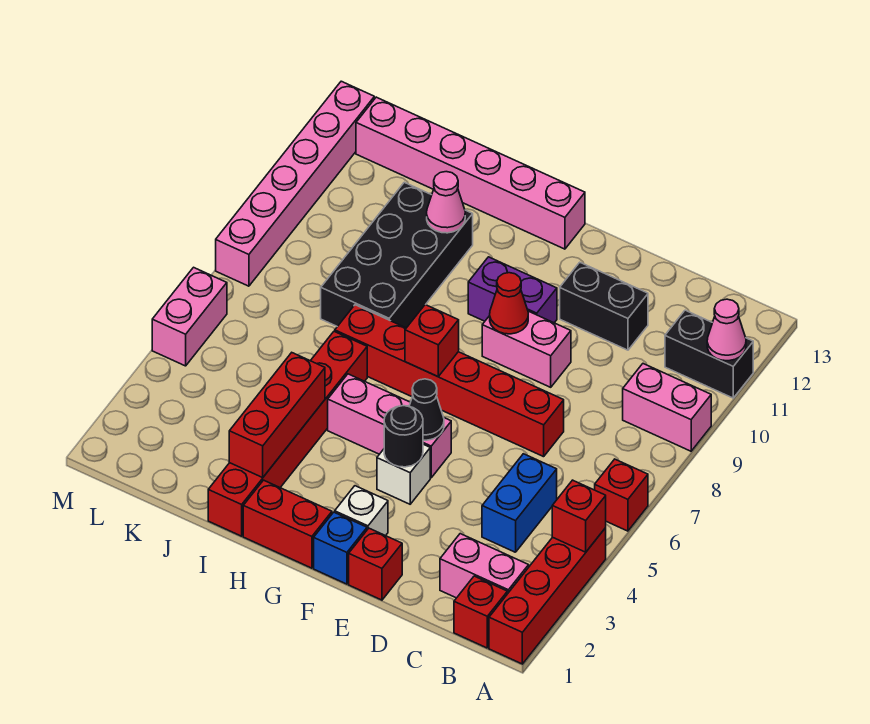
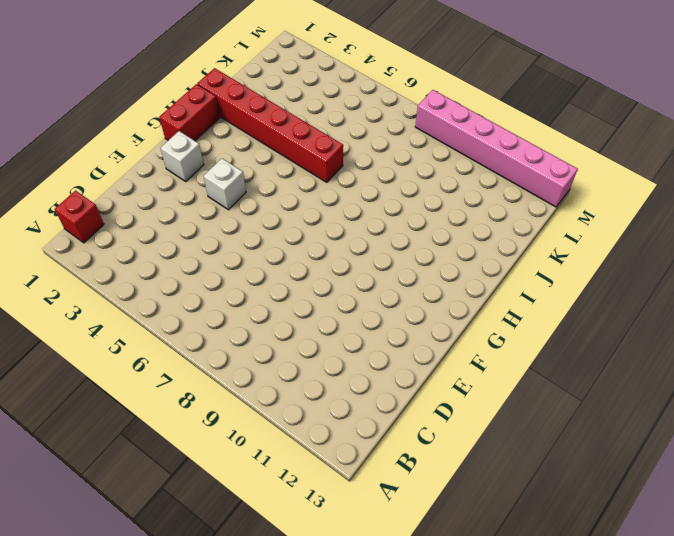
none -> red brick A1:A4 level 1
none -> red brick A6 level 1
none -> pink brick A9:B9 level 1
none -> black brick A11:B11 level 1

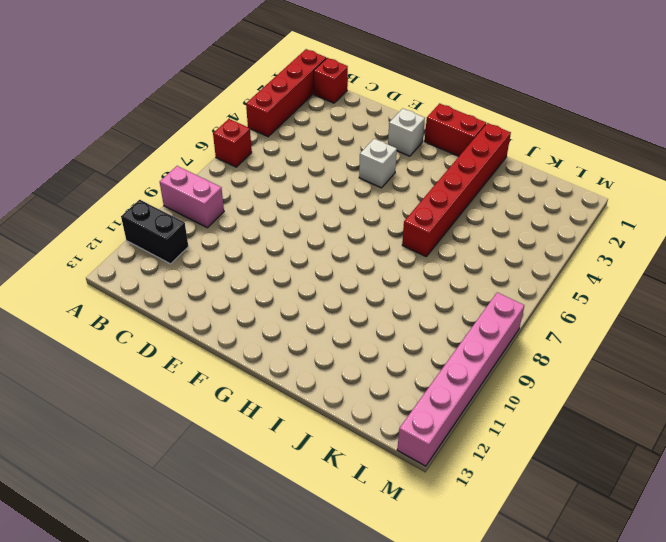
none -> pink brick B2:C2 level 1
none -> blue brick C4:C5 level 1
none -> red brick D7:I7 level 1
none -> black brick D11:E11 level 1

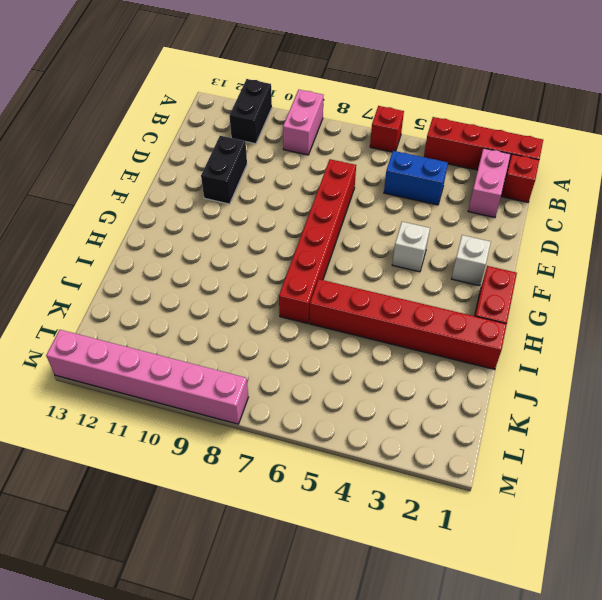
none -> red brick E1 level 1
none -> pink brick E9:F9 level 1
none -> blue brick F1 level 1
none -> pink brick F5:H5 level 1

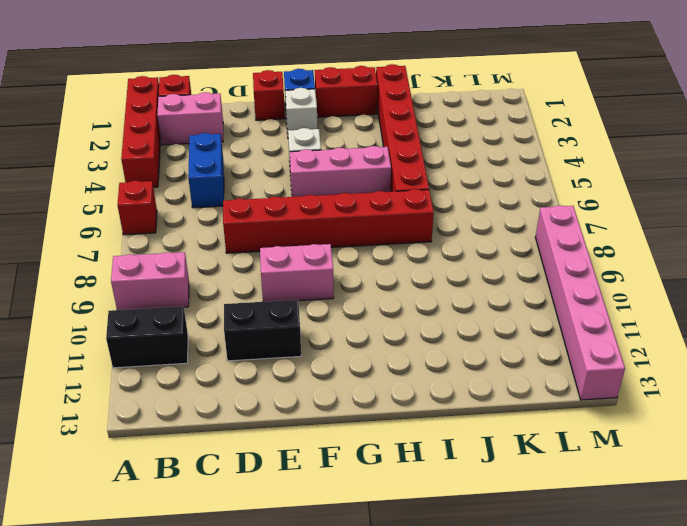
none -> purple brick F10:G10 level 1
none -> pink brick G13:L13 level 1
none -> black brick I8:J11 level 1
none -> pink brick M5:M6 level 1

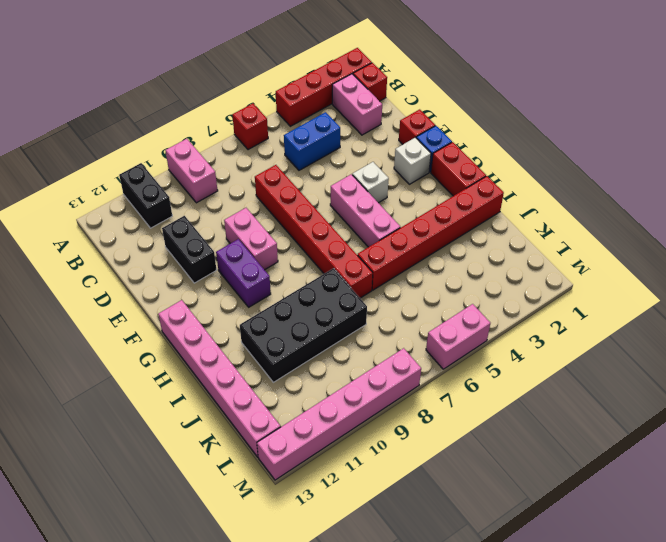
none -> red brick A4 level 2
none -> pink cone A11 level 2
none -> black round brick F4 level 2
none -> black cone F5 level 2

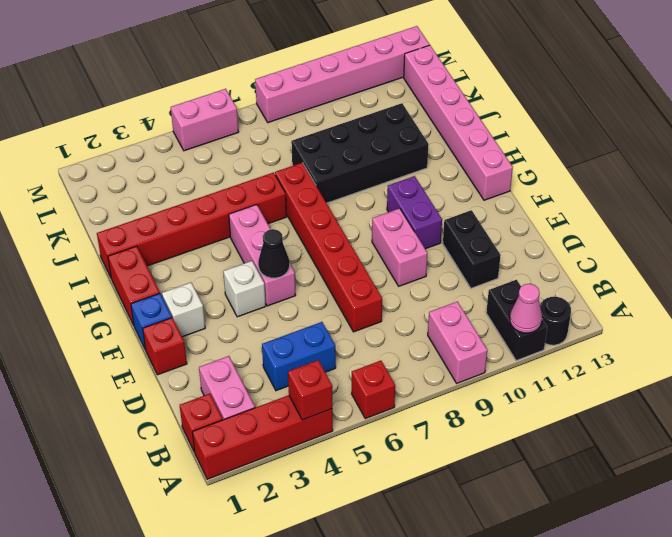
black round brick A12 level 1 -> black round brick F4 level 2
none -> red cone F9 level 2
none -> red brick G7 level 2
none -> red brick I2:I4 level 2
none -> pink cone I11 level 2

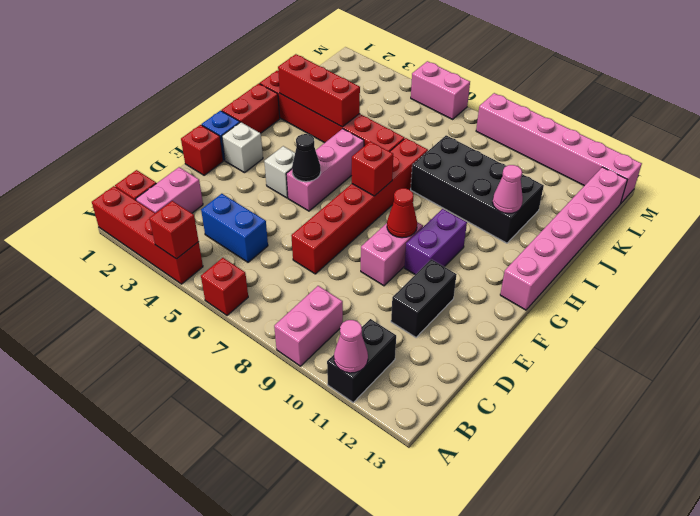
none -> black round brick F4 level 2

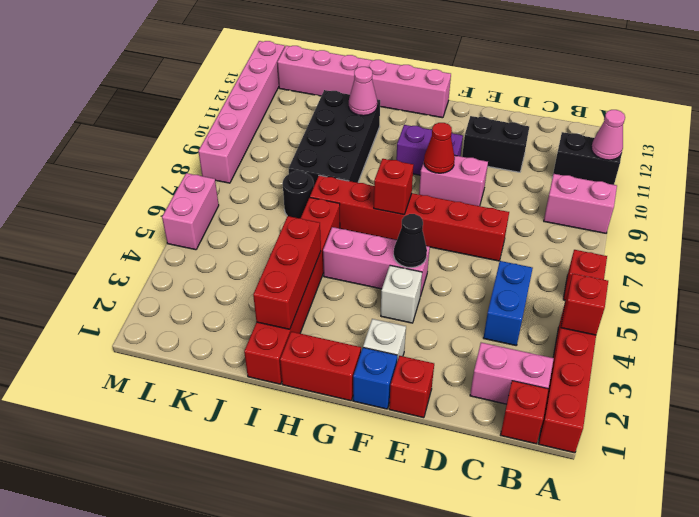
black round brick J7 level 1 -> black round brick F4 level 2

